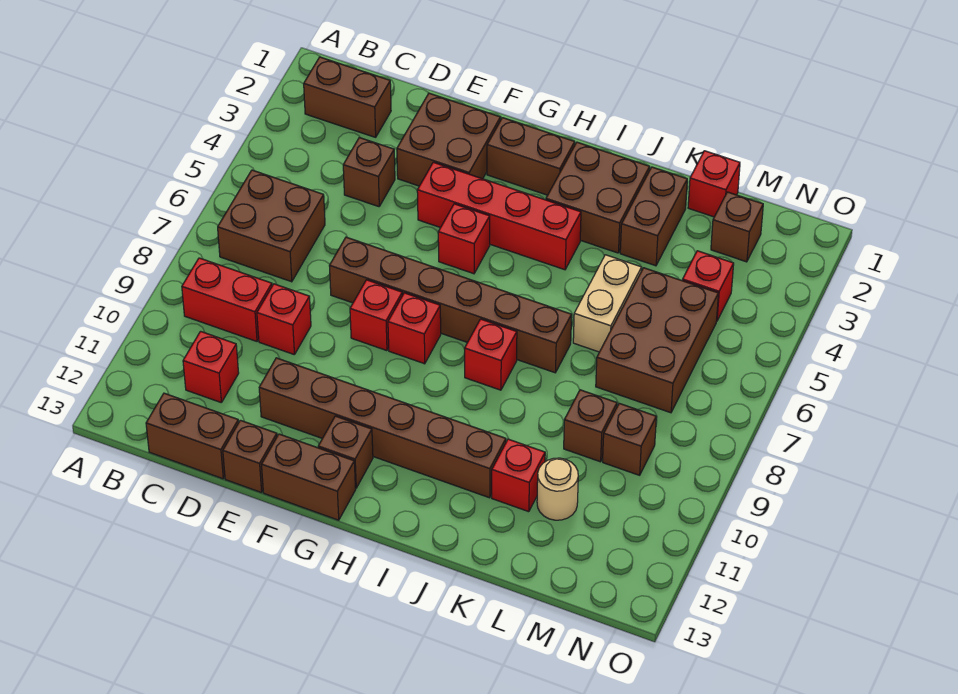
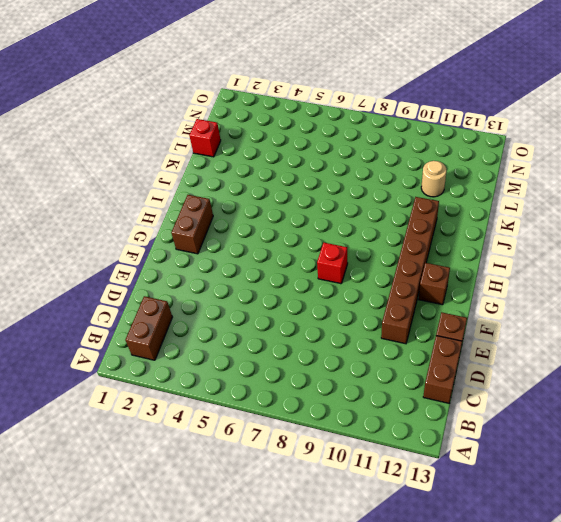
none -> brown brick B6:C7 level 1
none -> red brick B9:C9 level 1
none -> red brick C11 level 1
none -> brown brick D4 level 1

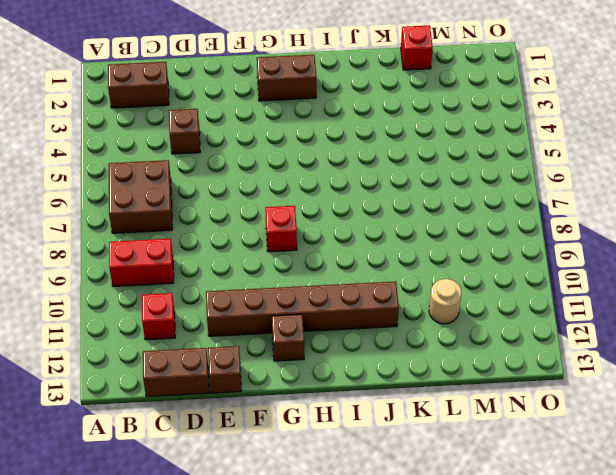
none -> red brick D9 level 1
none -> brown brick E2:F3 level 1
none -> brown brick E7:J7 level 1
none -> red brick F4:I4 level 1

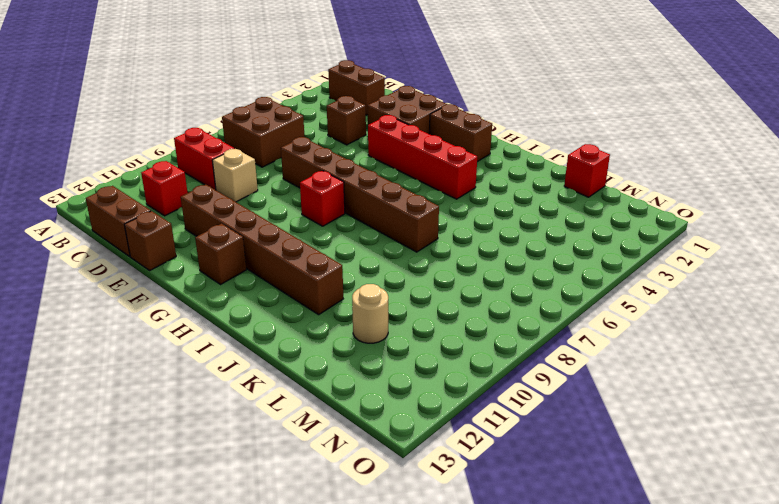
tan brick D9 level 1 -> red brick D9 level 1
none -> red brick F8 level 1
none -> brown brick F13:G13 level 1
none -> red brick G5 level 1
none -> brown brick I2:J3 level 1

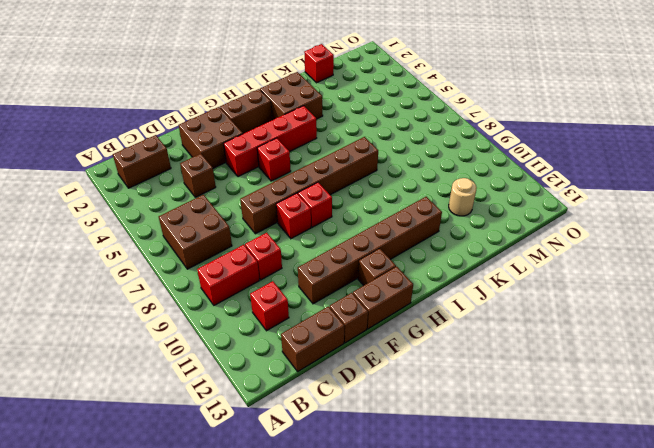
none -> red brick I8 level 1
none -> brown brick K2:K3 level 1
none -> tan brick K5:K6 level 1
none -> red brick K11 level 1

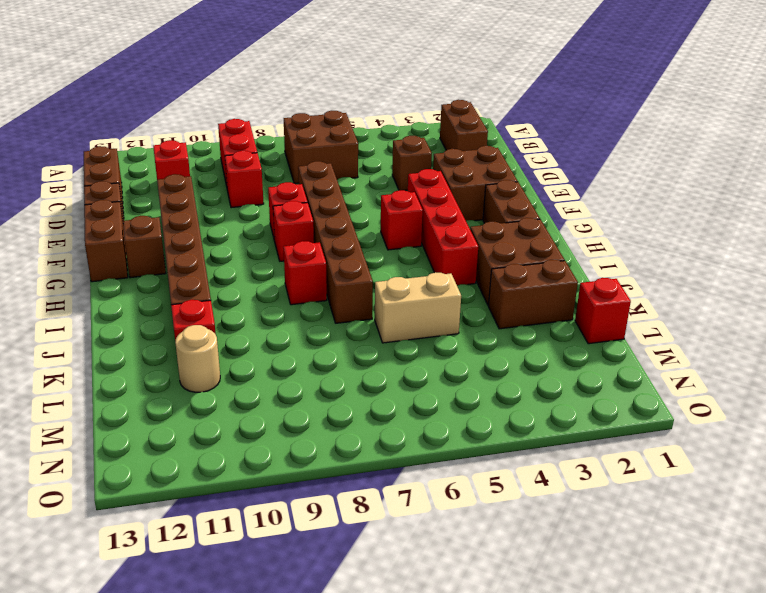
none -> brown brick L5:M7 level 1
none -> brown brick L9 level 1
none -> brown brick M2 level 1
none -> red brick M4 level 1

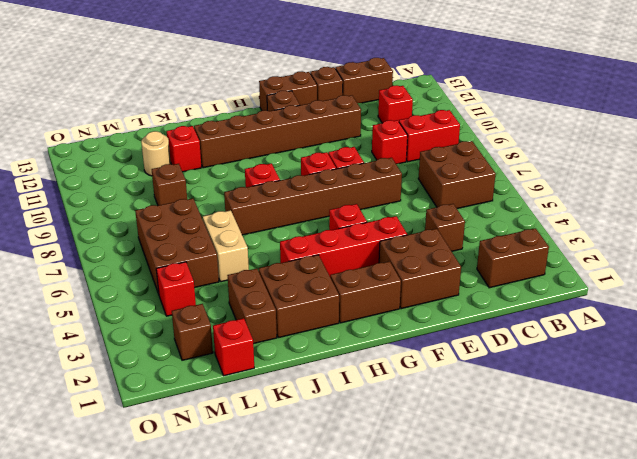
none -> brown brick M9 level 1

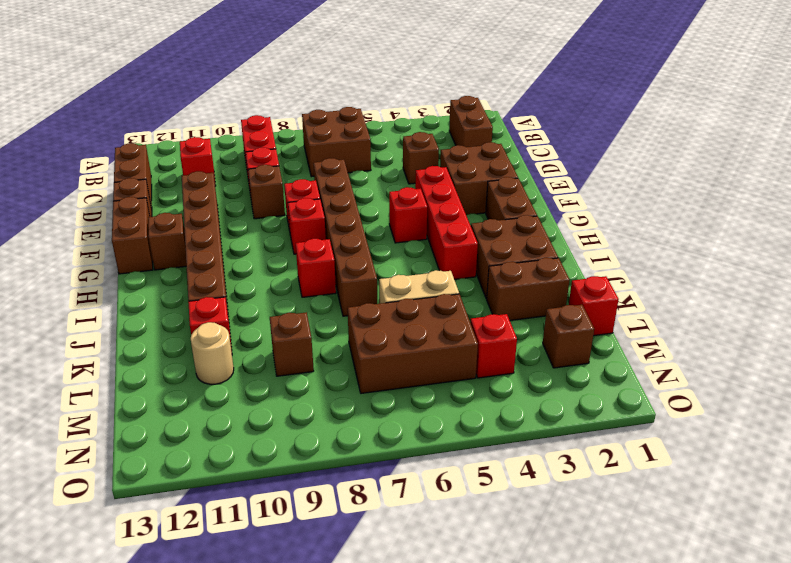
brown brick E9 level 1 -> brown brick M9 level 1

